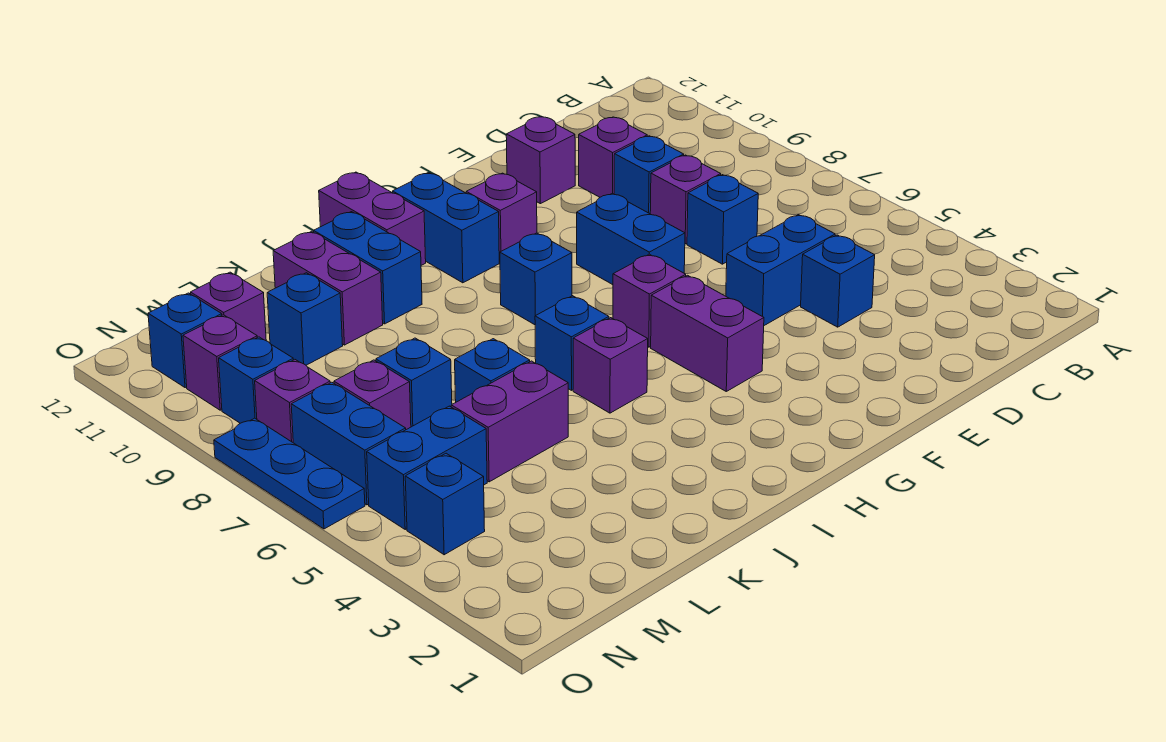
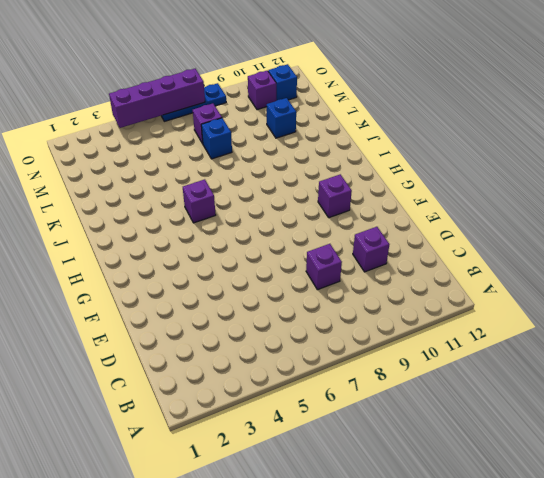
purple brick O4:O7 level 2 -> none
none -> blue brick D4 level 1
none -> blue brick D5:E5 level 1
none -> blue brick D7 level 1
none -> blue brick D9 level 1

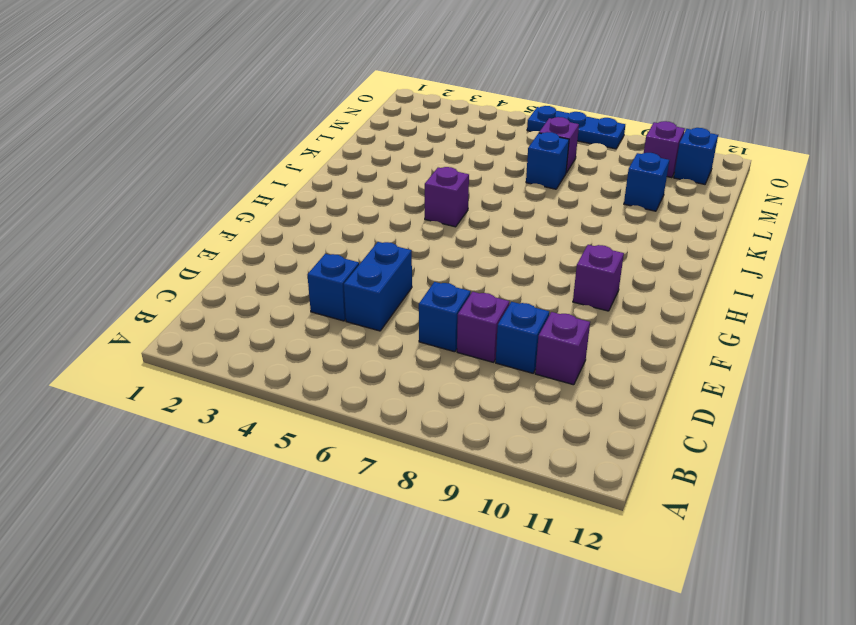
none -> purple brick E11 level 1
none -> blue brick F7:F8 level 1
none -> purple brick G4:G5 level 1
none -> purple brick G6 level 1

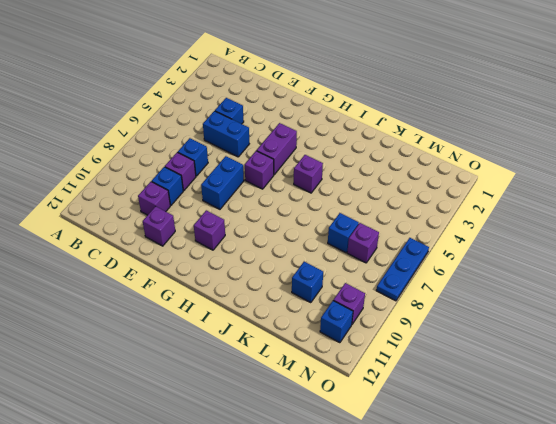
none -> blue brick H8 level 1
none -> blue brick H10:H11 level 1
none -> blue brick I6 level 1
none -> purple brick I11:I12 level 1

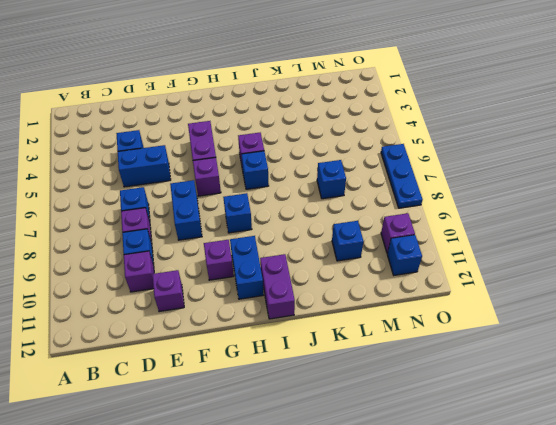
none -> blue brick J10:J11 level 1
none -> purple brick K5:L5 level 1
none -> blue brick K6 level 1
none -> purple brick K10:K11 level 1

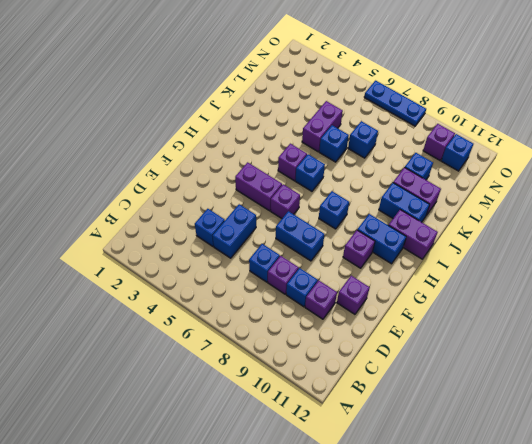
none -> blue brick M5:N5 level 1
none -> purple brick M7 level 1
none -> purple brick M11 level 1
none -> blue brick N4 level 1

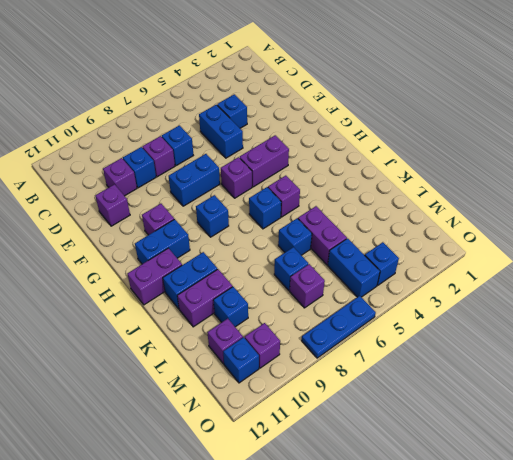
none -> blue brick N6:N7 level 1
none -> purple brick N8 level 1
none -> blue brick N9 level 1

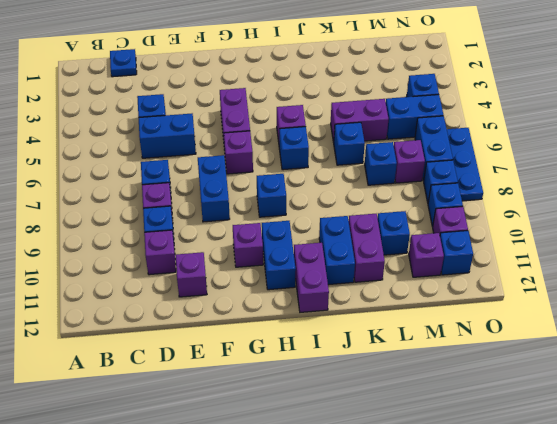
blue plate C1 level 1 -> none
blue brick N8 level 1 -> purple brick N8 level 1

